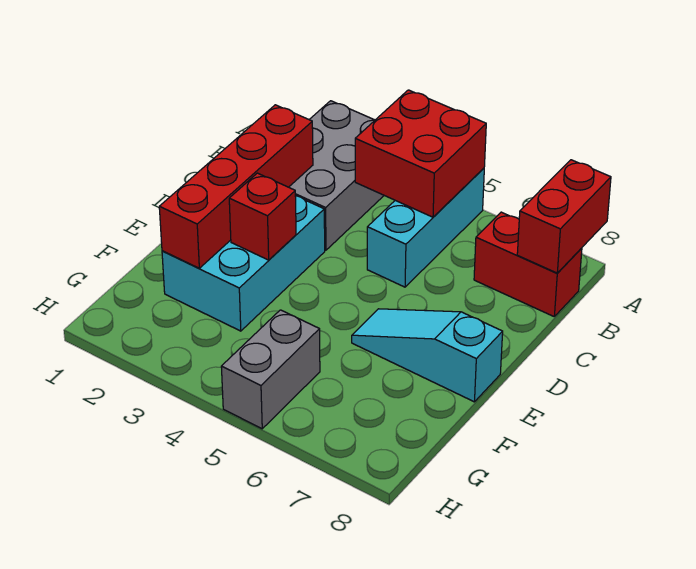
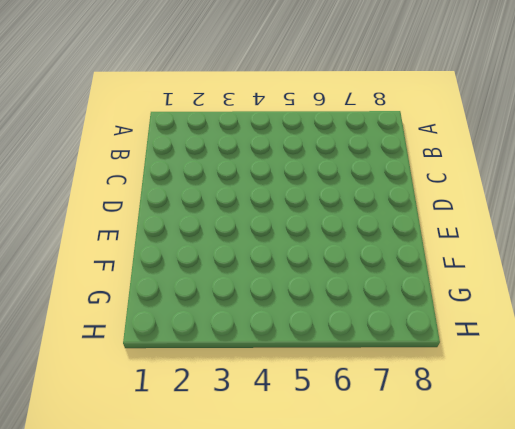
none -> grey brick A2:C3 level 1
none -> cyan brick A5:C5 level 1

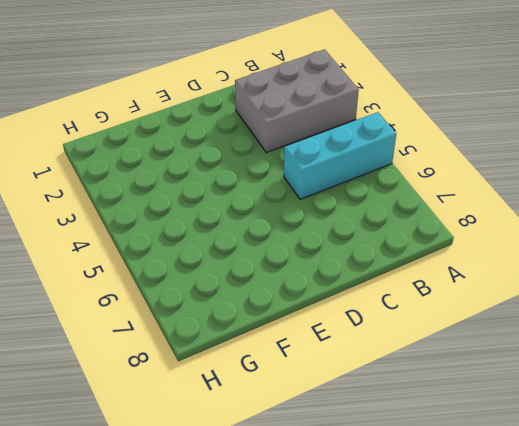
none -> red brick B7:B8 level 1
none -> cyan brick D2:F3 level 1

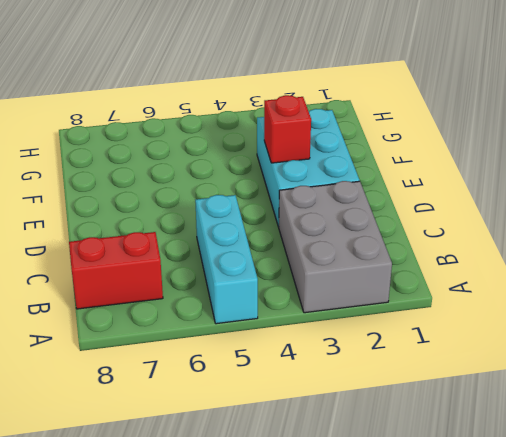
none -> cyan slope E6:E8 level 1 top 8
none -> grey brick G5:H5 level 1

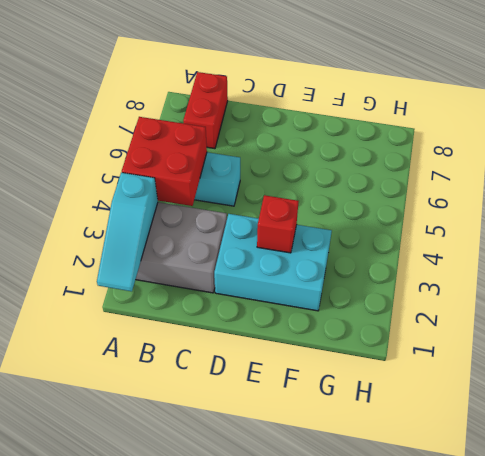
cyan slope A1:A3 level 2 top 3 -> cyan slope E6:E8 level 1 top 8
none -> grey brick G5:H5 level 1
none -> red brick A8:B8 level 2

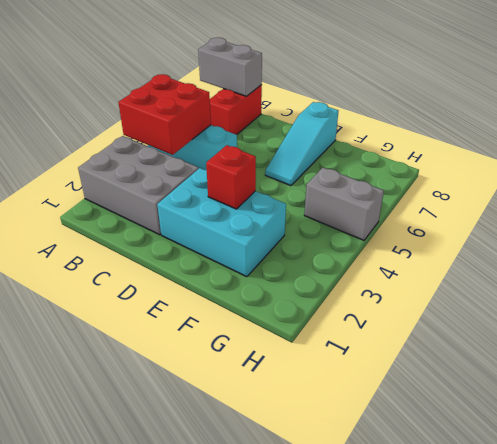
grey brick A8:B8 level 2 -> red brick A8:B8 level 2
none -> red brick C2:F2 level 2

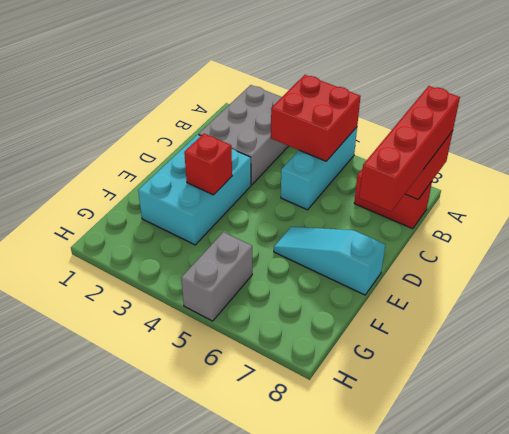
red brick A8:D8 level 3 -> red brick C2:F2 level 2

